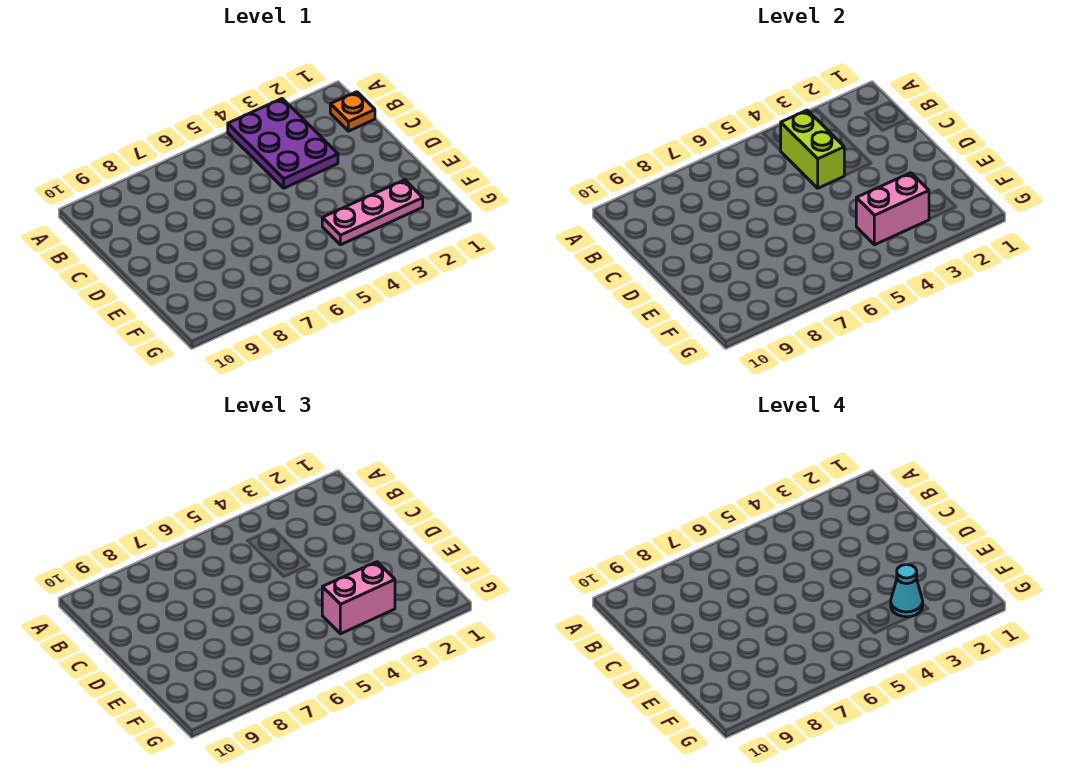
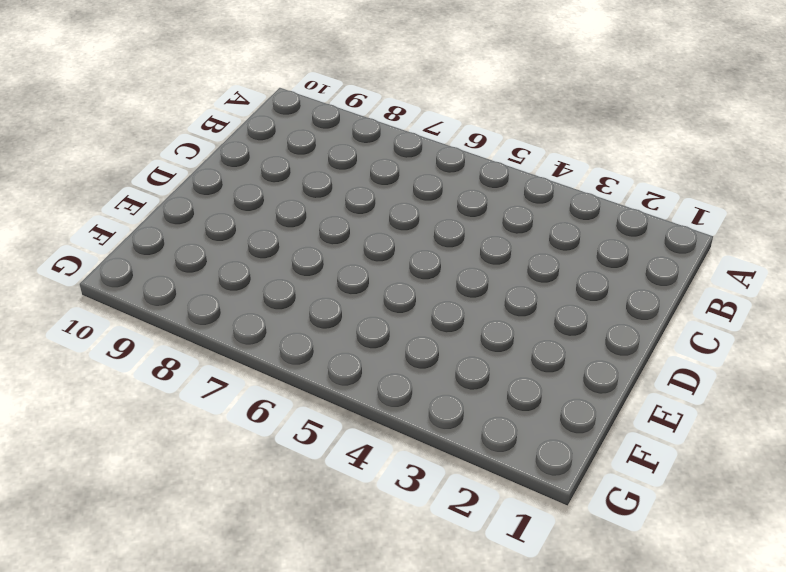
none -> purple plate A3:C4 level 1
none -> orange plate B1 level 1

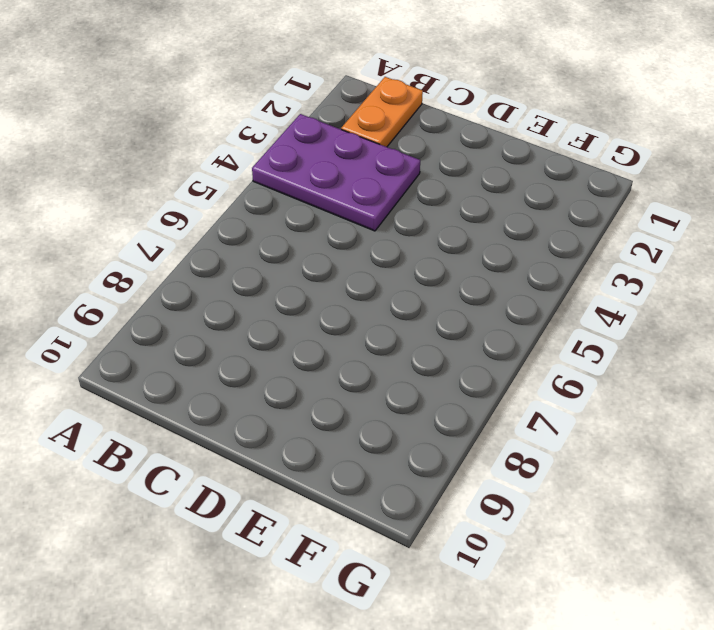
orange plate B1:B2 level 1 -> orange plate B1 level 1
none -> pink plate F2:F4 level 1
none -> lime brick B4:C4 level 2

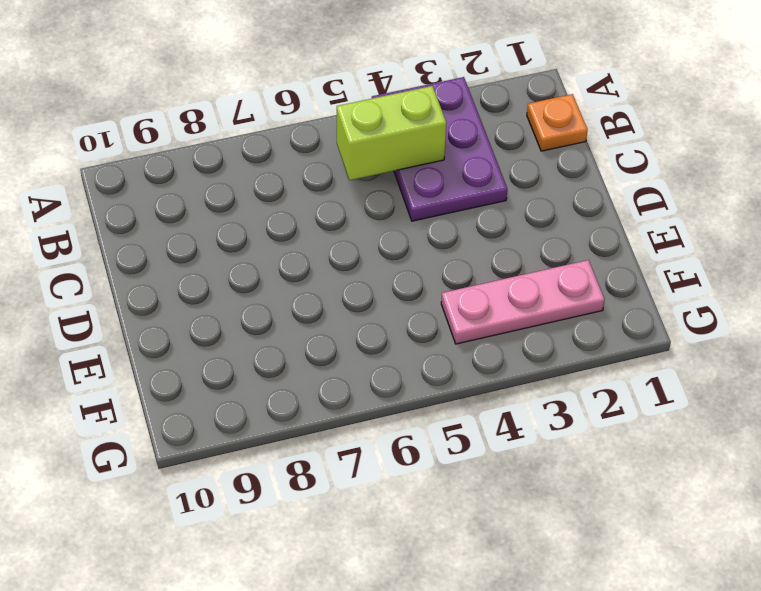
lime brick B4:B5 level 2 -> lime brick B4:C4 level 2
none -> pink brick F3:F4 level 2
none -> pink brick F3:F4 level 3

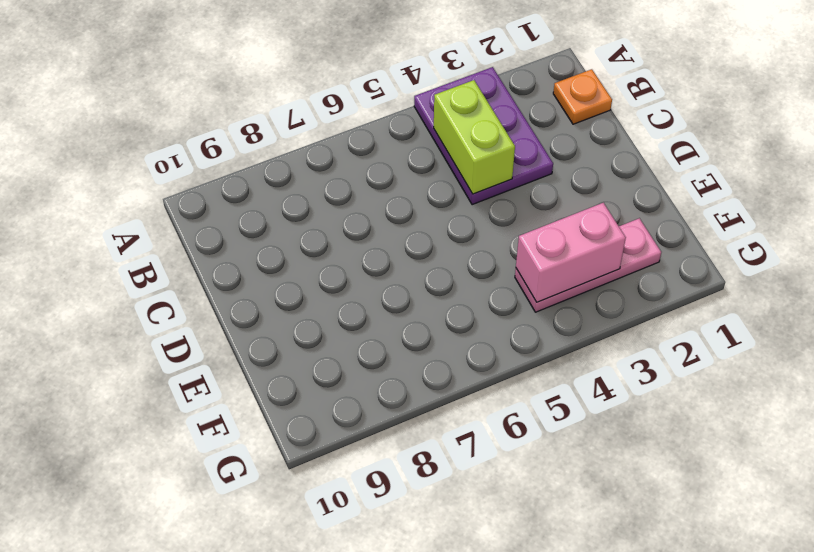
none -> pink brick F3:F4 level 3
none -> cyan cone F3 level 4

